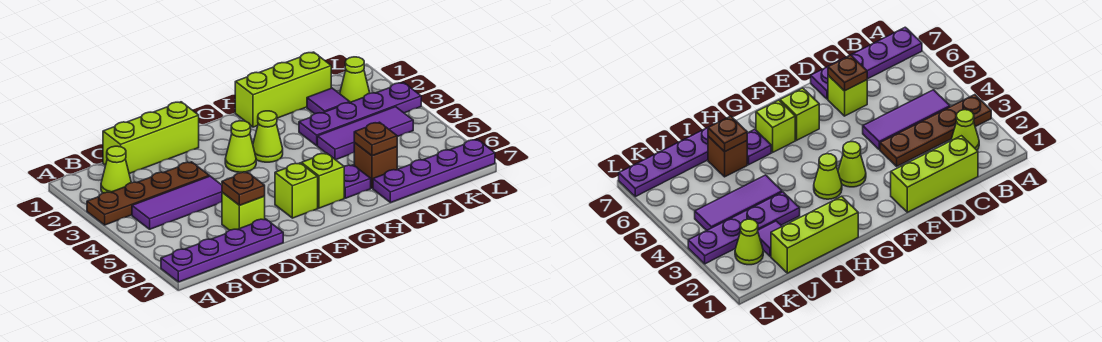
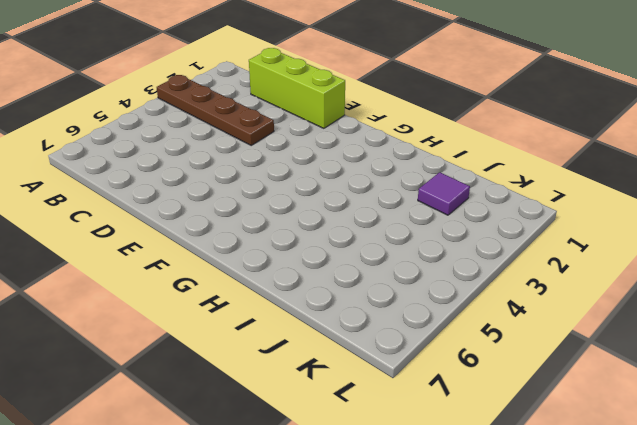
none -> purple plate A7:D7 level 1
none -> lime cone B2 level 1
none -> purple tile B4:D4 level 1

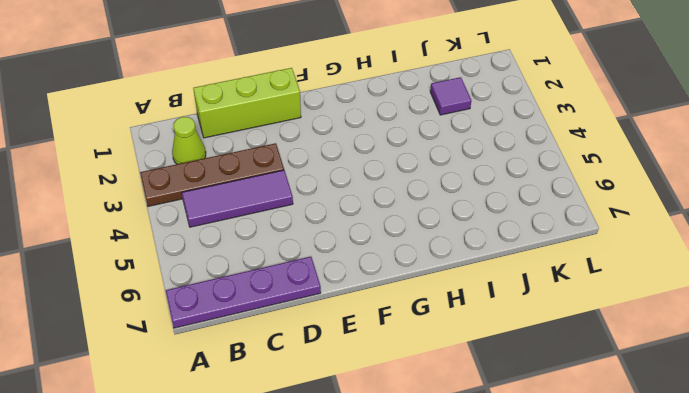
none -> lime brick D6 level 1
none -> lime cone F3 level 1
none -> lime brick F6 level 1

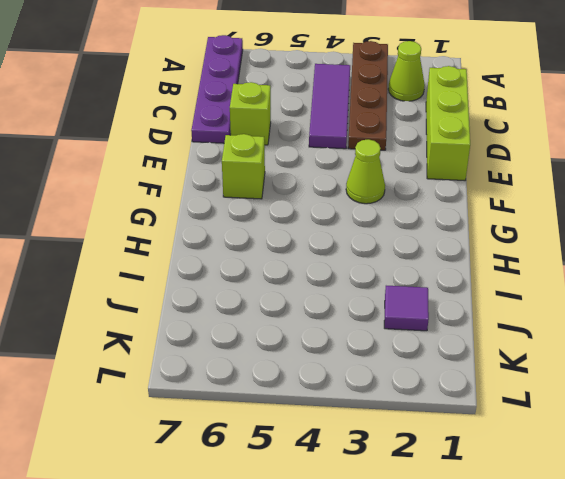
none -> lime cone G3 level 1
none -> lime brick G6 level 1
none -> lime brick H1:J1 level 1

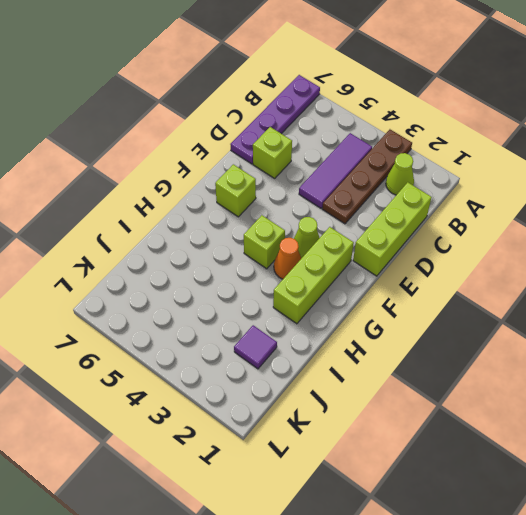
lime brick F2:H2 level 1 -> lime brick H1:J1 level 1
orange cone G3 level 1 -> lime cone G3 level 1
lime brick G4 level 1 -> lime brick G6 level 1
none -> purple plate H6 level 1
none -> purple plate I3:L3 level 1
none -> purple tile I4:K4 level 1

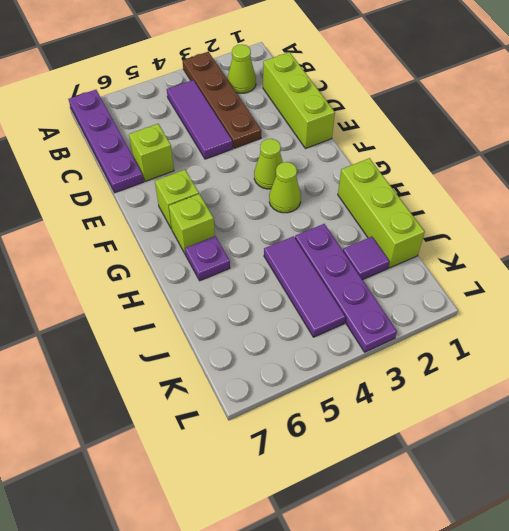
none -> brown brick I6 level 1
none -> purple plate I7:L7 level 1
none -> lime cone K2 level 1

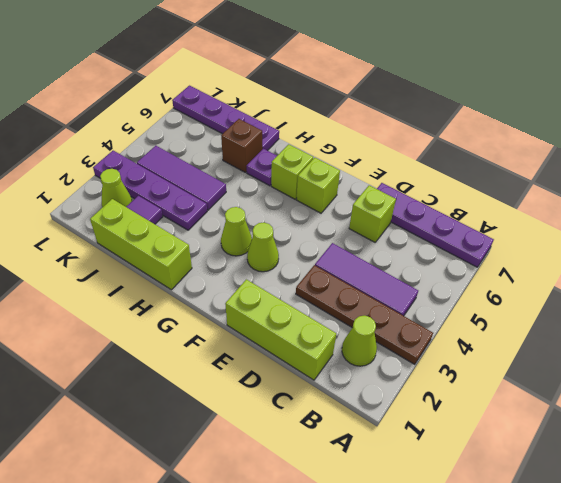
none -> brown plate D6 level 2
none -> brown plate I6 level 2

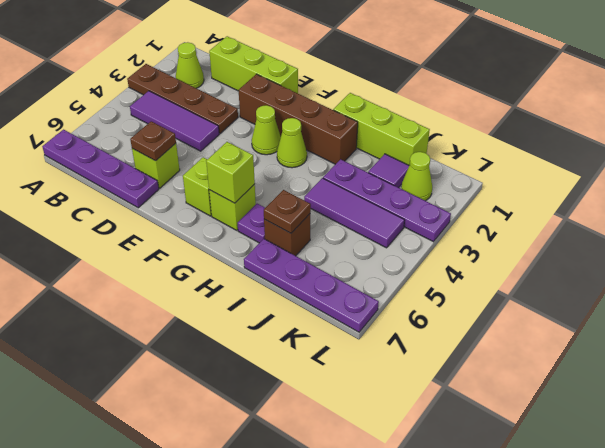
brown brick E2:H2 level 1 -> none
lime brick G6 level 2 -> none

